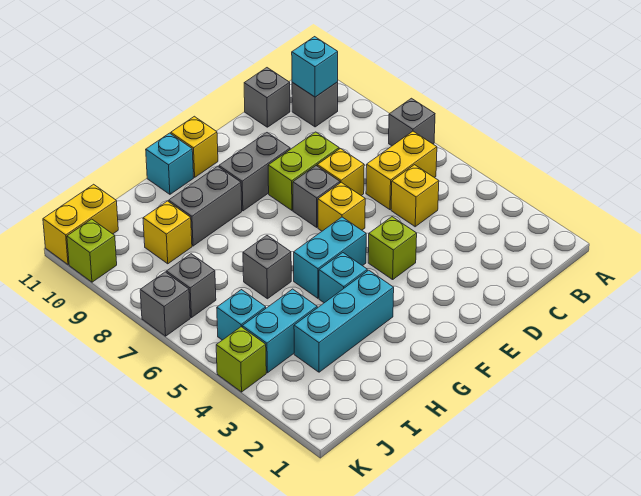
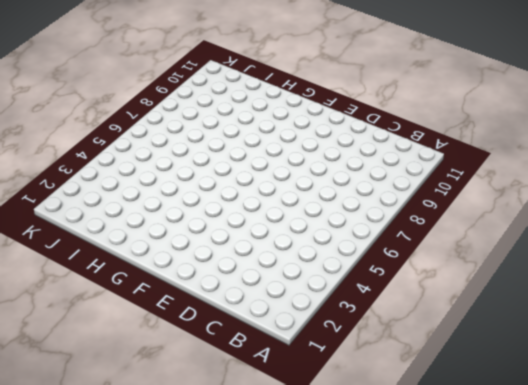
none -> grey brick A7 level 1
none -> yellow brick B6:C6 level 1
none -> grey brick B10 level 1

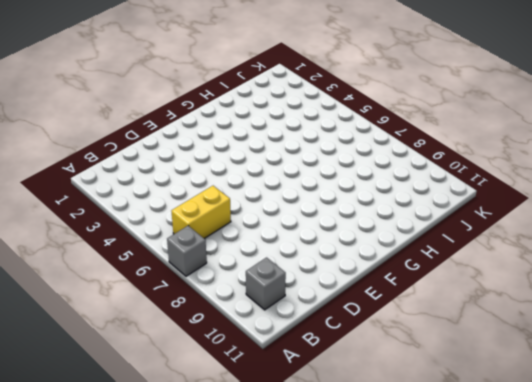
none -> yellow brick C5 level 1
none -> grey brick C11 level 1
none -> yellow brick D7 level 1

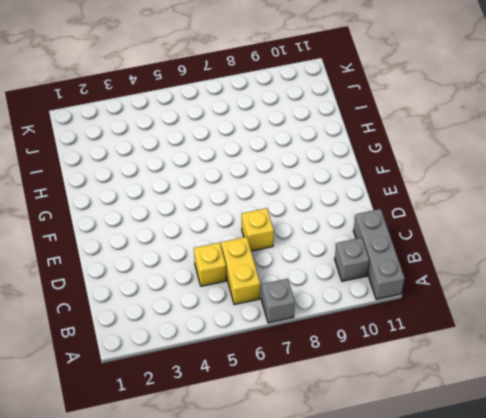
grey brick A11:C11 level 1 -> grey brick C11 level 1
none -> lime brick D8:E8 level 1
none -> lime brick E4 level 1
none -> yellow brick E6 level 1

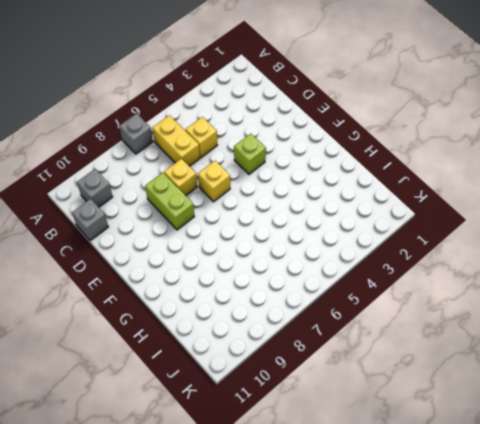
none -> grey brick E7 level 1
none -> grey brick E9:F9 level 1
none -> cyan brick F5:G5 level 1

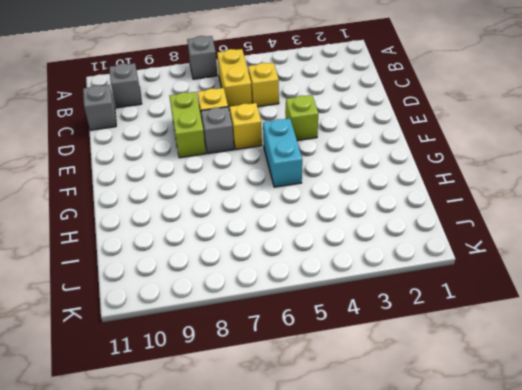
none -> grey brick E9:F9 level 1
none -> yellow brick F11 level 1
none -> cyan brick G3:I3 level 1

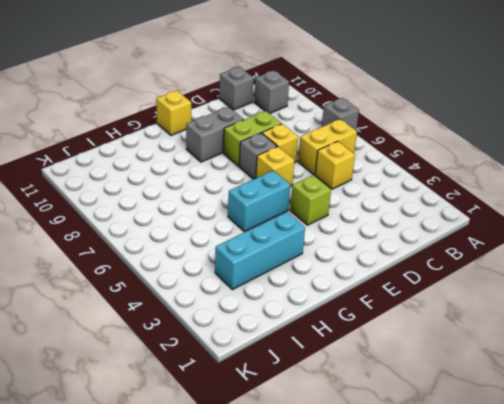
none -> cyan brick G4 level 1
none -> grey brick G9:H9 level 1
none -> cyan brick G11 level 1

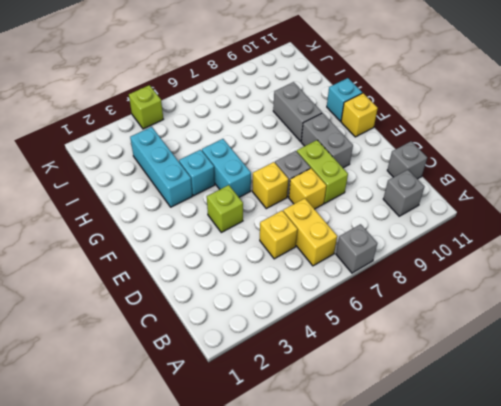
none -> grey brick H6 level 1
none -> cyan brick I4:J4 level 1
none -> yellow brick I9 level 1

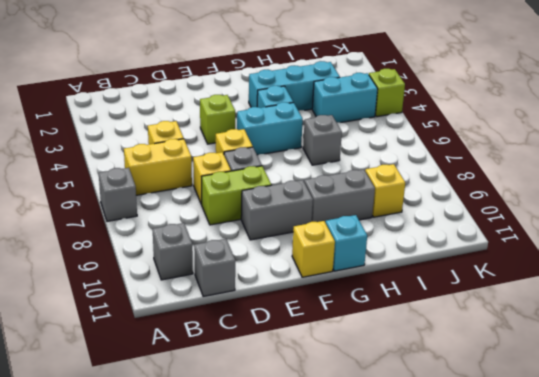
none -> cyan brick J5 level 1
none -> grey brick J7 level 1
none -> yellow brick J11:K11 level 1

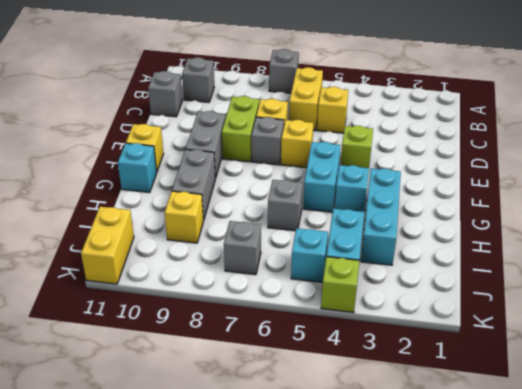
none -> grey brick K7 level 1
none -> lime brick K10 level 1
none -> cyan brick B10 level 2

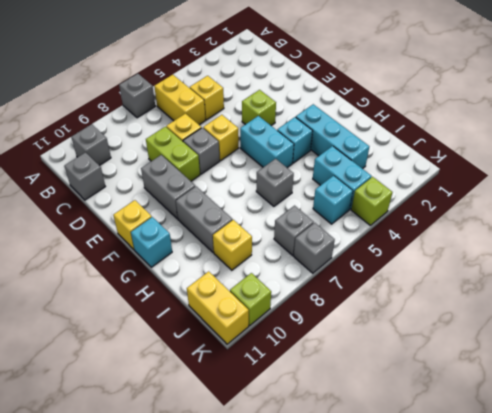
none -> cyan brick B10 level 2

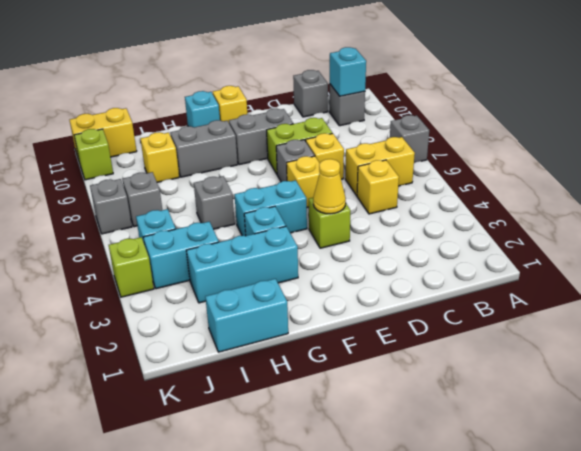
yellow cone E4 level 2 -> none
cyan brick H1:I1 level 1 -> none

